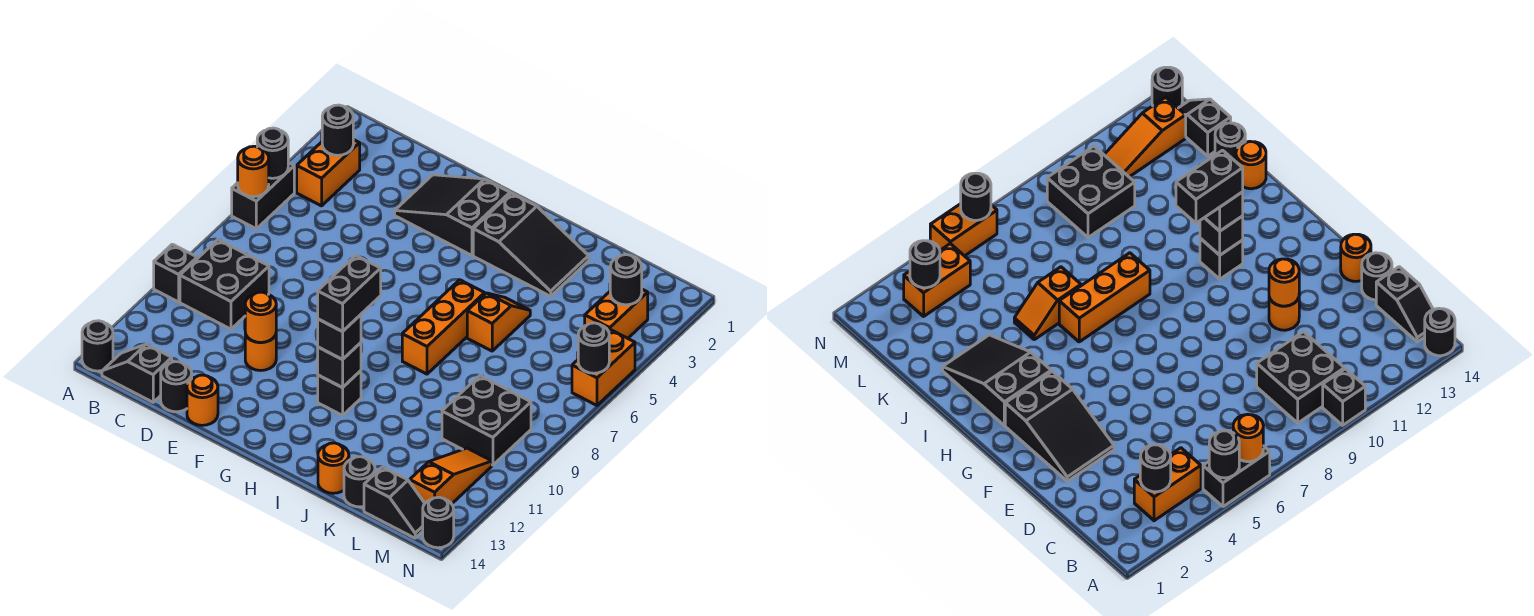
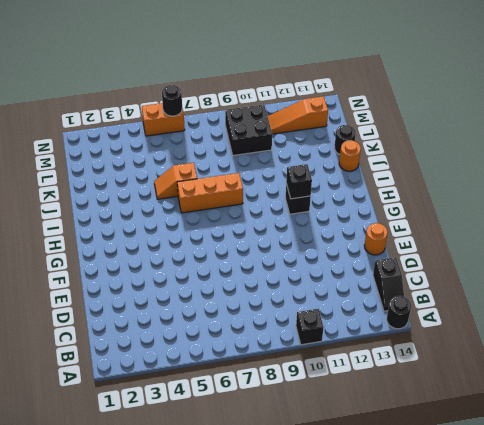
none -> black brick A5:A6 level 1
none -> orange brick B3:B4 level 1
none -> black brick B9:C10 level 1
none -> black round brick D14 level 1

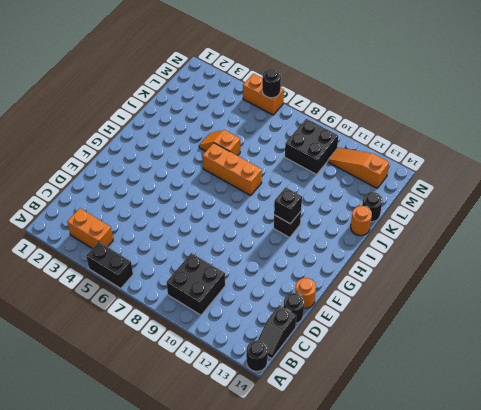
none -> black brick A10 level 1
none -> black slope E2:G3 level 1 top G
none -> orange round brick E11 level 1
none -> black slope H2:J3 level 1 top H

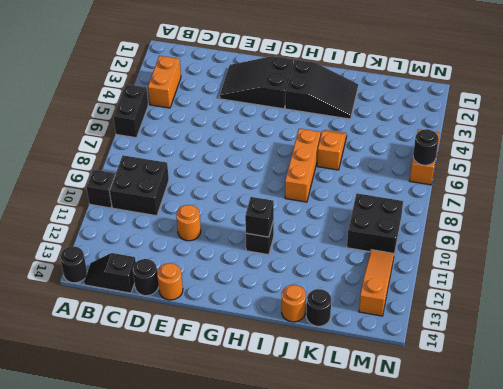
none -> black slope L14:M14 level 1 top L
none -> orange brick M3:M4 level 1
none -> black round brick N14 level 1
none -> black round brick A5 level 2

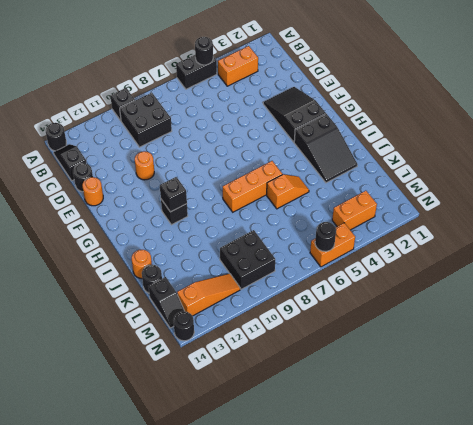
none -> orange round brick A6 level 2
none -> black round brick B3 level 2
none -> orange round brick E11 level 2
none -> black round brick M3 level 2

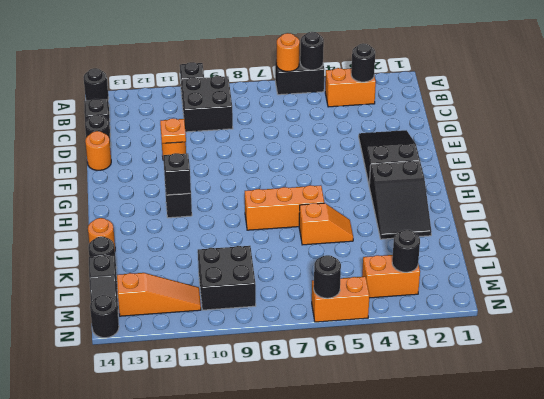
orange plate E11 level 2 -> orange round brick E11 level 2
none -> black brick H11 level 3
none -> black brick H10:H11 level 4

